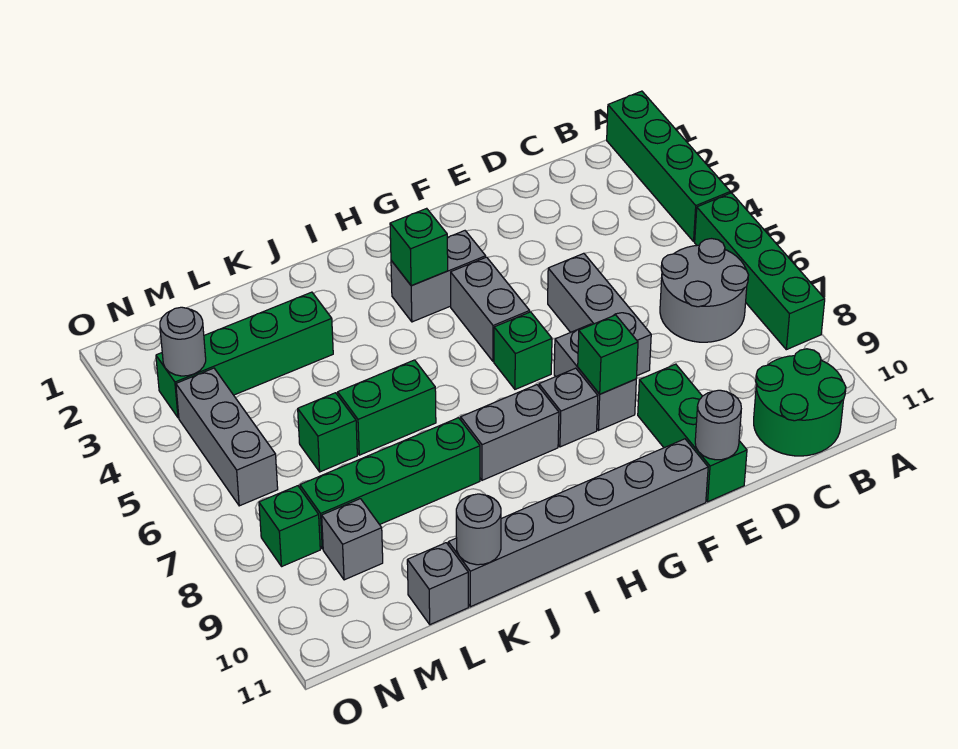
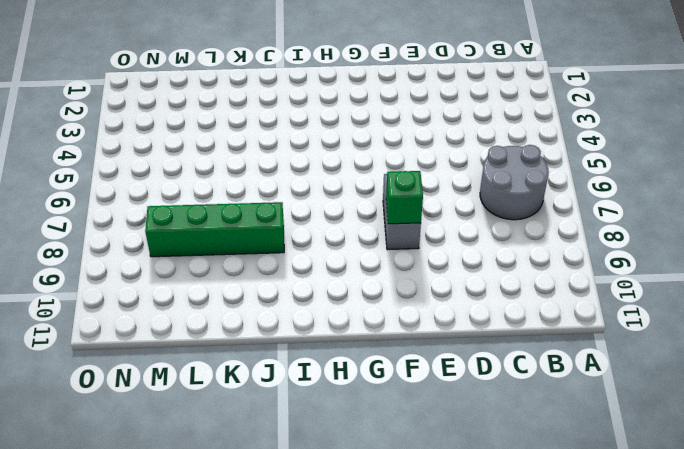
none -> green brick A1:A4 level 1
none -> green brick A5:A8 level 1
none -> green round brick B10:C11 level 1

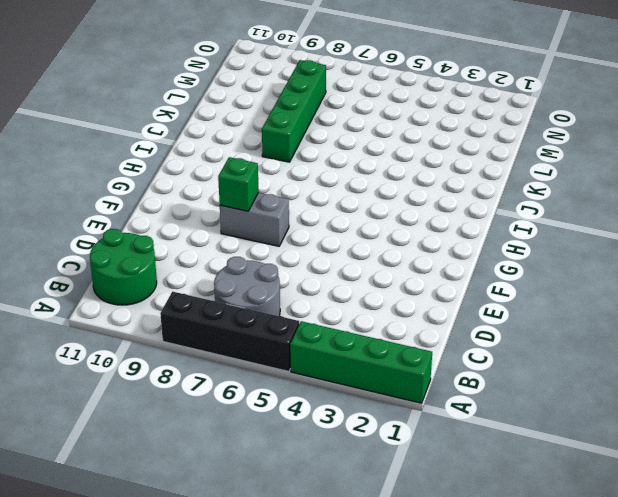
black brick A5:A8 level 1 -> green brick A5:A8 level 1
none -> grey brick E5:E7 level 1
none -> green brick E9:E11 level 1
none -> grey brick F11:K11 level 1

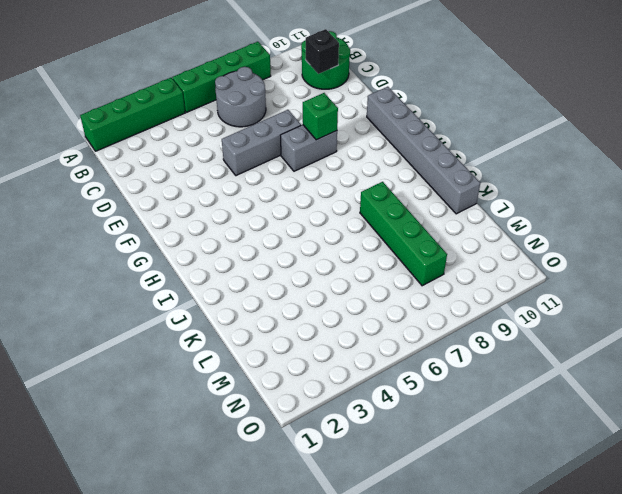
black brick C10 level 2 -> none
none -> green brick E9:E11 level 1
none -> grey brick G3:H3 level 1
none -> grey brick G4:G5 level 1

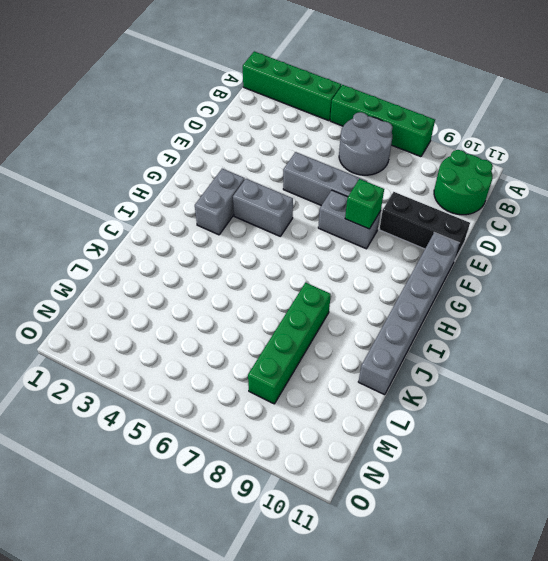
black brick E9:E11 level 1 -> green brick E9:E11 level 1
none -> green brick G6 level 1
none -> grey brick G8 level 1
none -> grey brick H8:I8 level 1

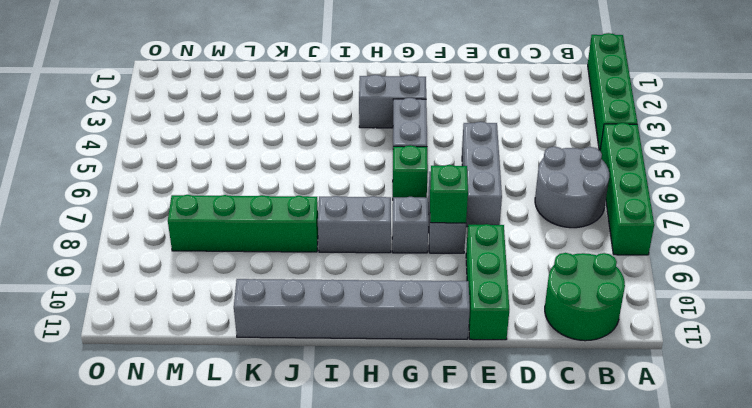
none -> green brick J6:K6 level 1
none -> green brick K3:N3 level 1
none -> green brick L6 level 1

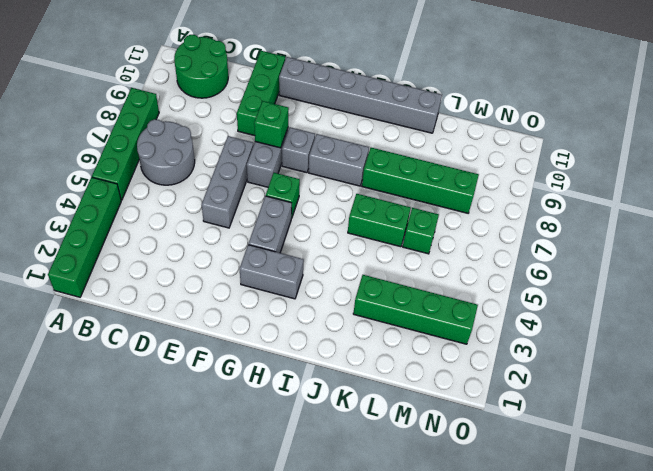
none -> grey brick L11 level 1
none -> grey brick M9 level 1
none -> grey brick N4:N6 level 1

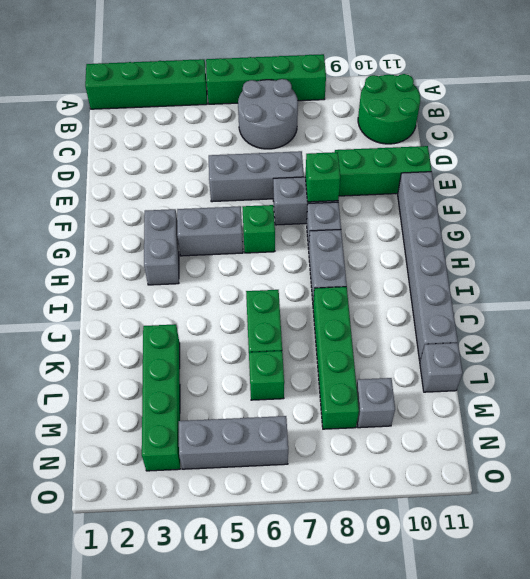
none -> green brick N8 level 1
none -> grey round brick E11 level 2
none -> green brick H3 level 2

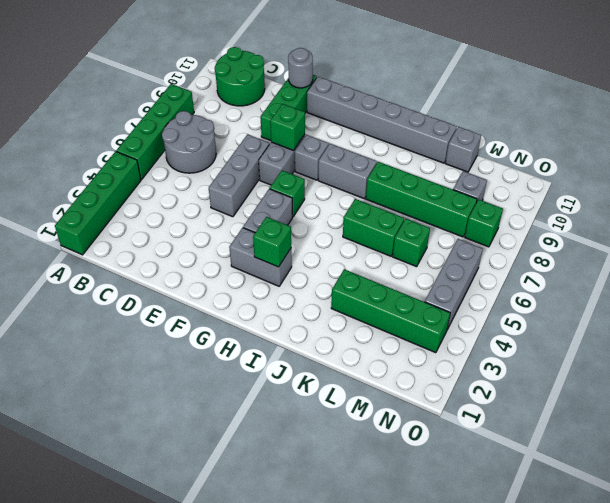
none -> grey round brick K11 level 2
none -> grey round brick N3 level 2

